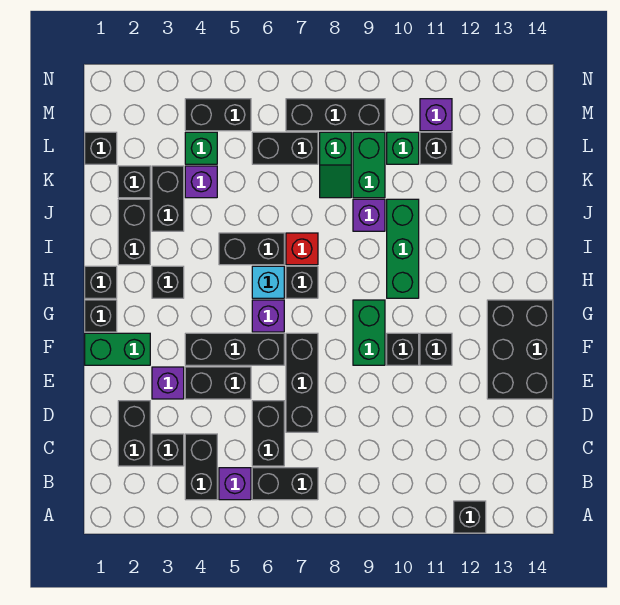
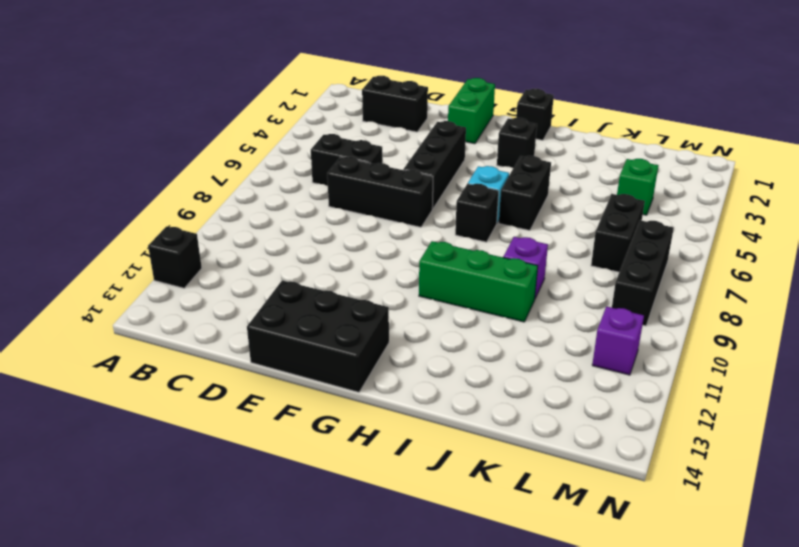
none -> black brick B4:C4 level 1
none -> purple brick B5 level 1
none -> black brick B6:B7 level 1
none -> black brick C3 level 1

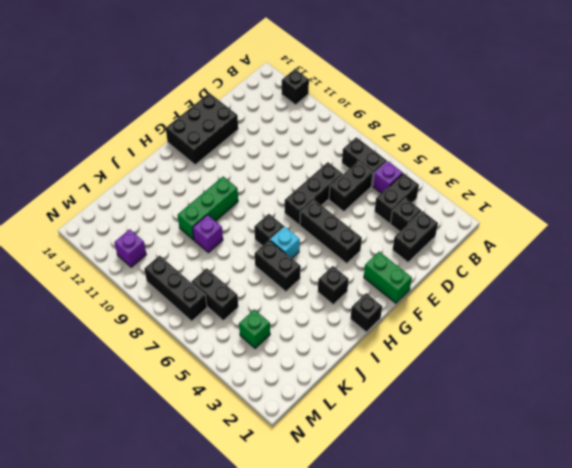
none -> purple brick E3 level 1
none -> black brick E4:E5 level 1
none -> green brick F9:G9 level 1
none -> black brick F10 level 1

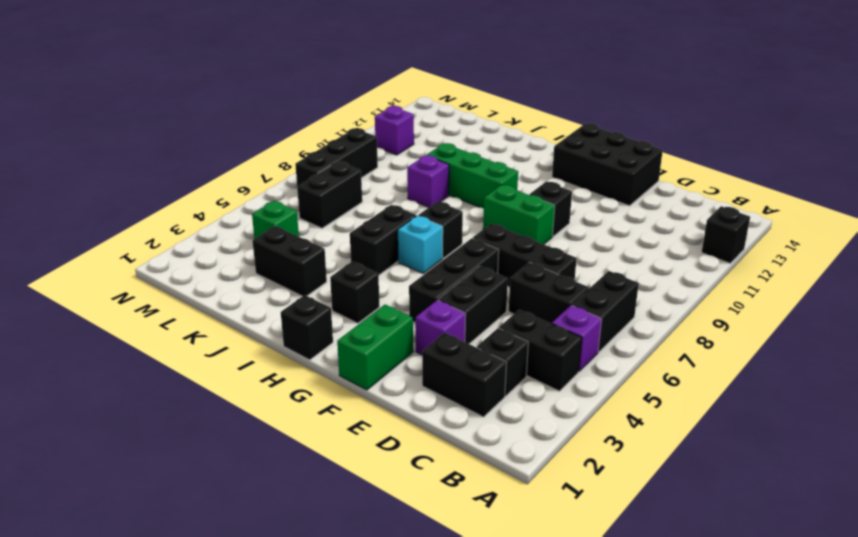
none -> black brick F11 level 1
none -> black brick G1 level 1
none -> purple brick G6 level 1
none -> black brick I2:J2 level 1

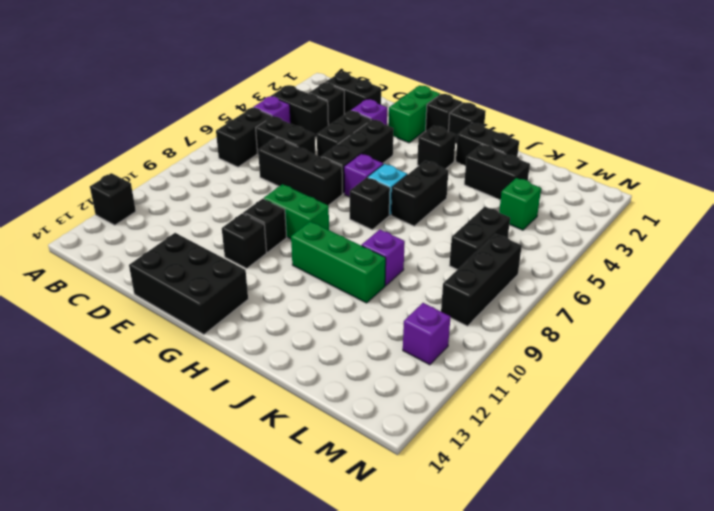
none -> red brick I7 level 1
none -> black brick K2 level 1
none -> purple brick K4 level 1
none -> green slope K8:L8 level 1 top L

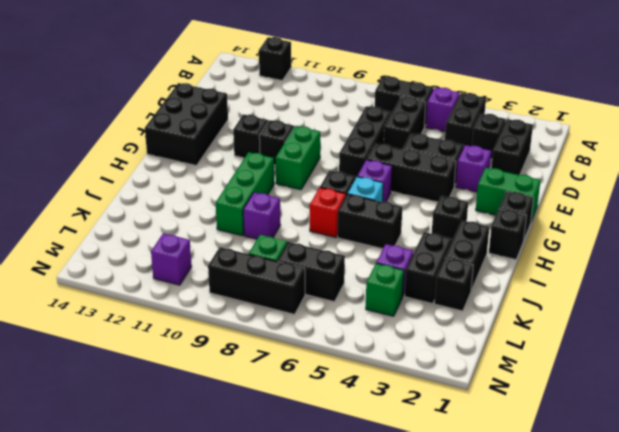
none -> green brick K9:L9 level 1
none -> black brick L1 level 1
none -> green brick L10 level 1
none -> black brick L11 level 1

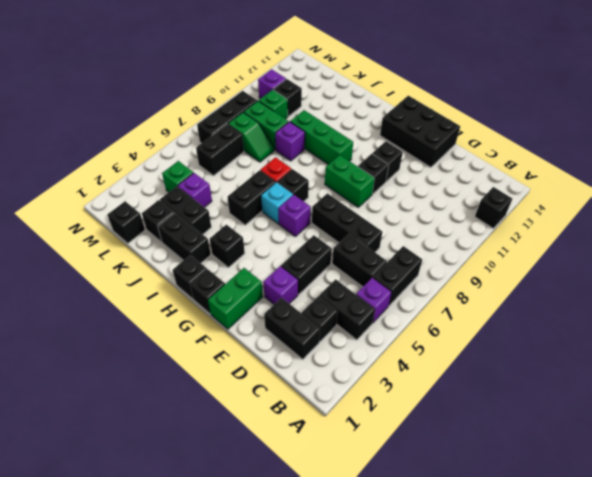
none -> black brick F4:F6 level 1
none -> black brick M4:M5 level 1

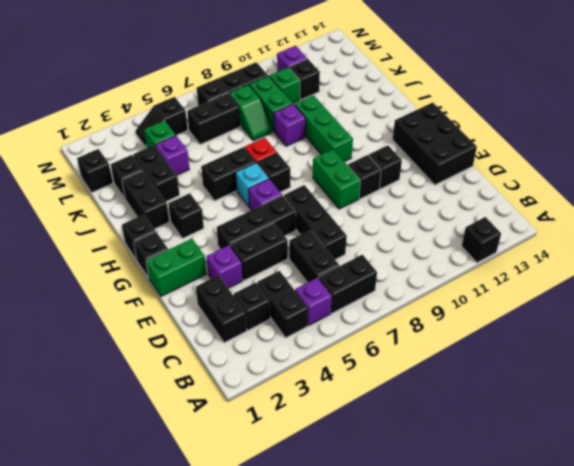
black slope M4:M5 level 1 top 5 -> black brick M4:M5 level 1

